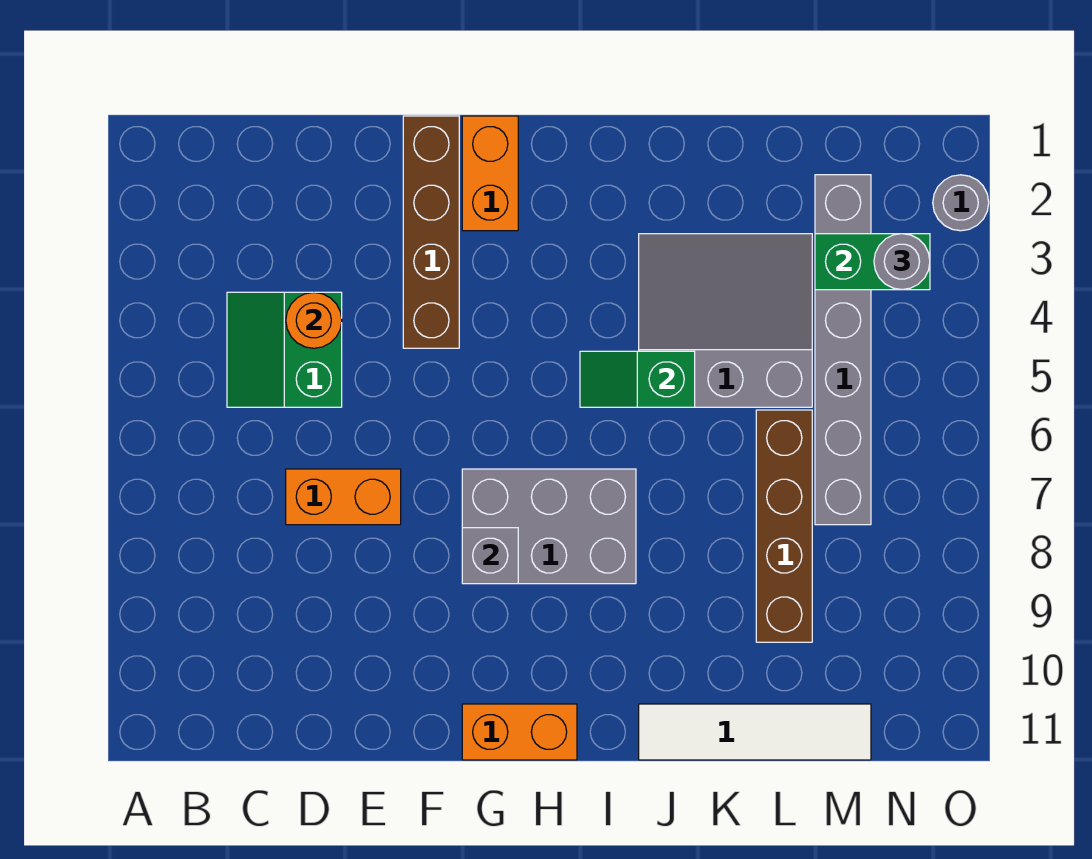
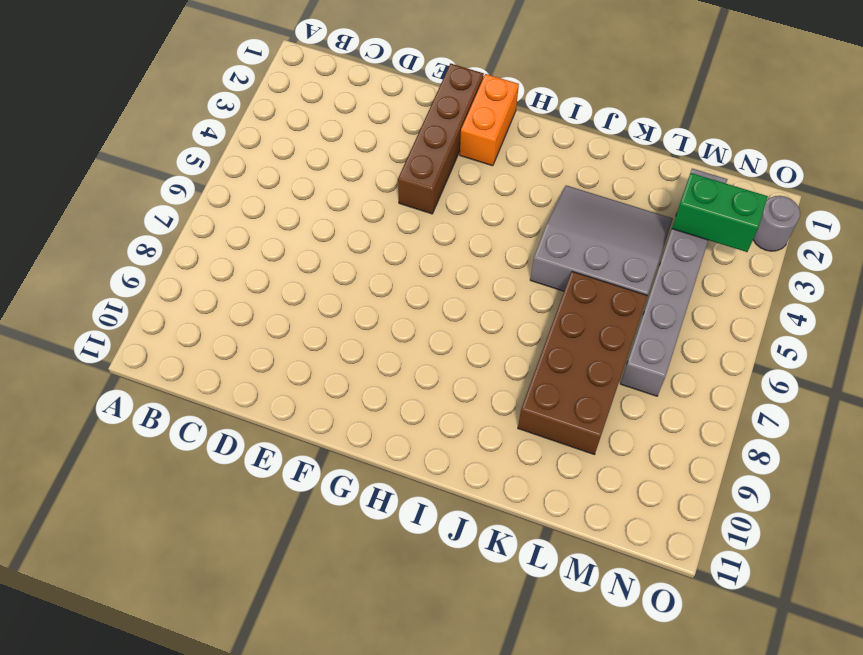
brown brick K6:L9 level 1 -> brown brick L6:L9 level 1
none -> green slope C4:D5 level 1 top D
none -> orange brick D7:E7 level 1
none -> grey brick G7:I8 level 1

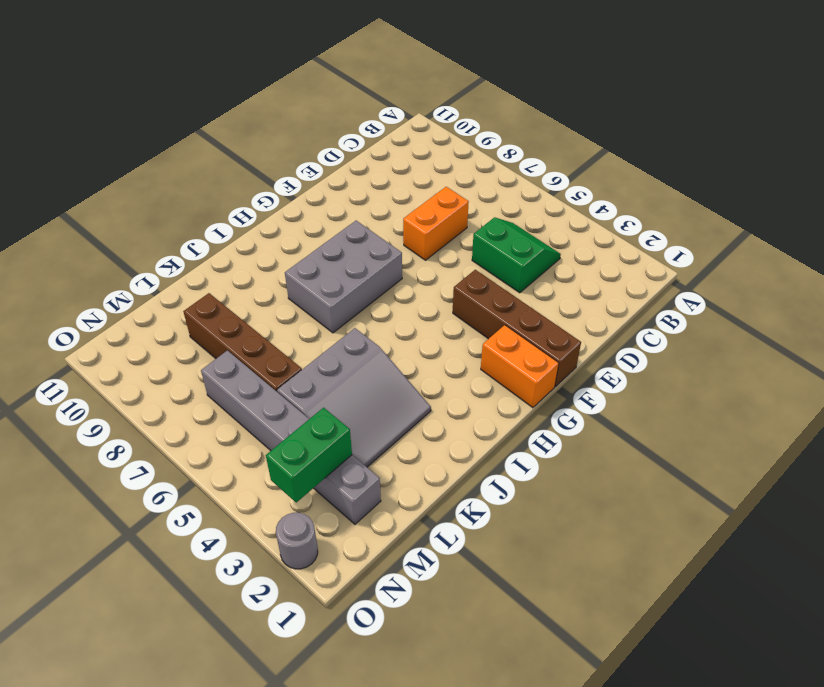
none -> orange brick G11:H11 level 1
none -> white tile J11:M11 level 1
none -> orange round brick D4 level 2

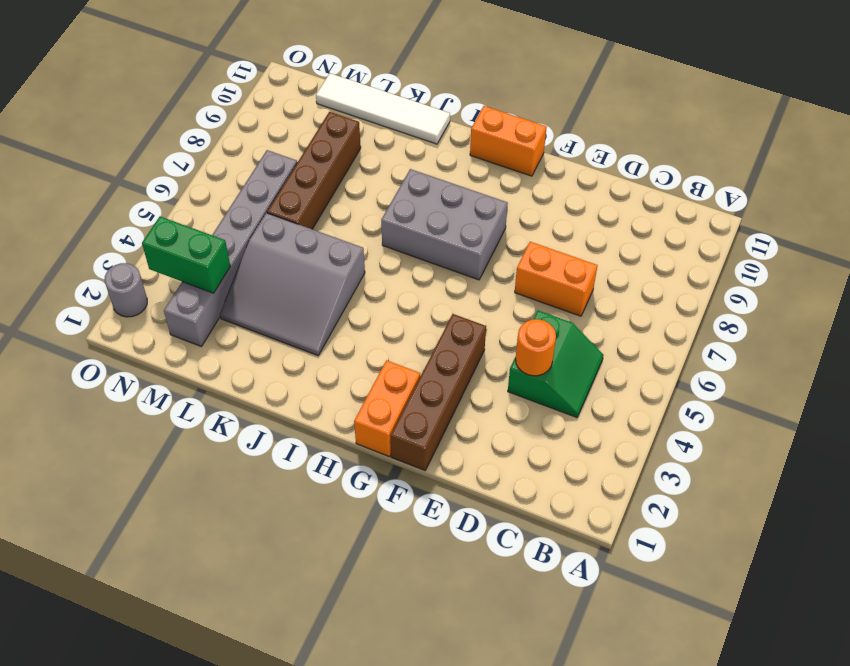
none -> grey brick G8 level 2
none -> green slope I5:J5 level 2 top J
none -> grey round brick N3 level 3

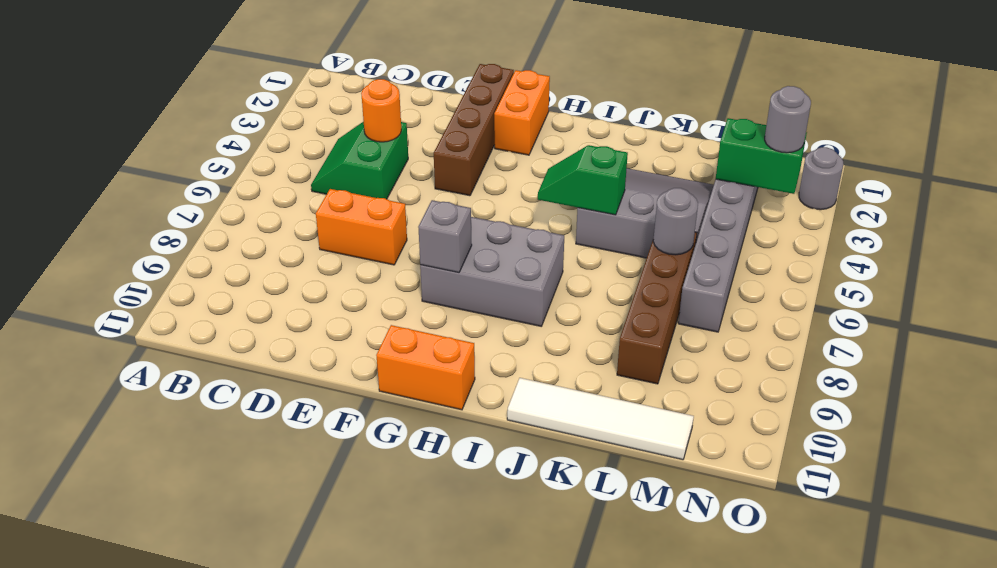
grey round brick L6 level 2 -> none

